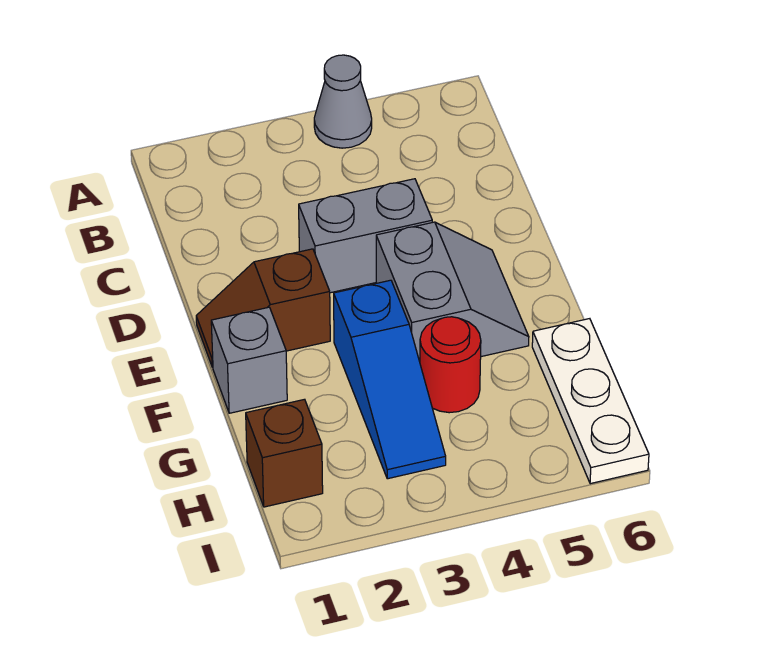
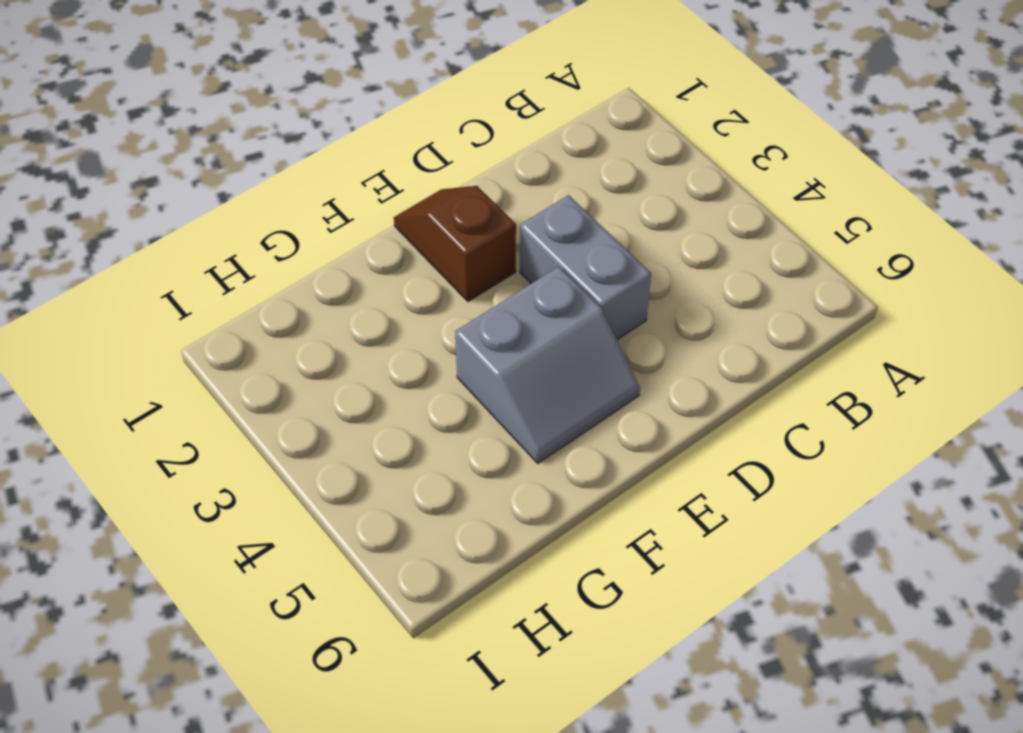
none -> grey cone A4 level 1
none -> grey brick F1 level 1

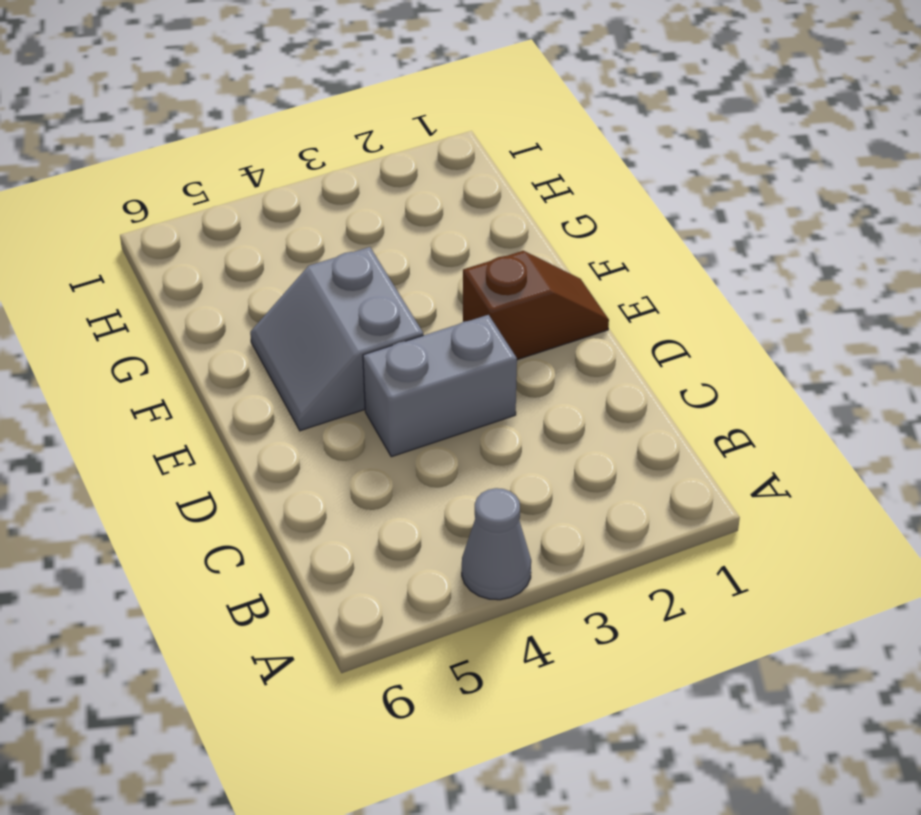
none -> grey brick F1 level 1
none -> blue slope F3:H3 level 1 top F

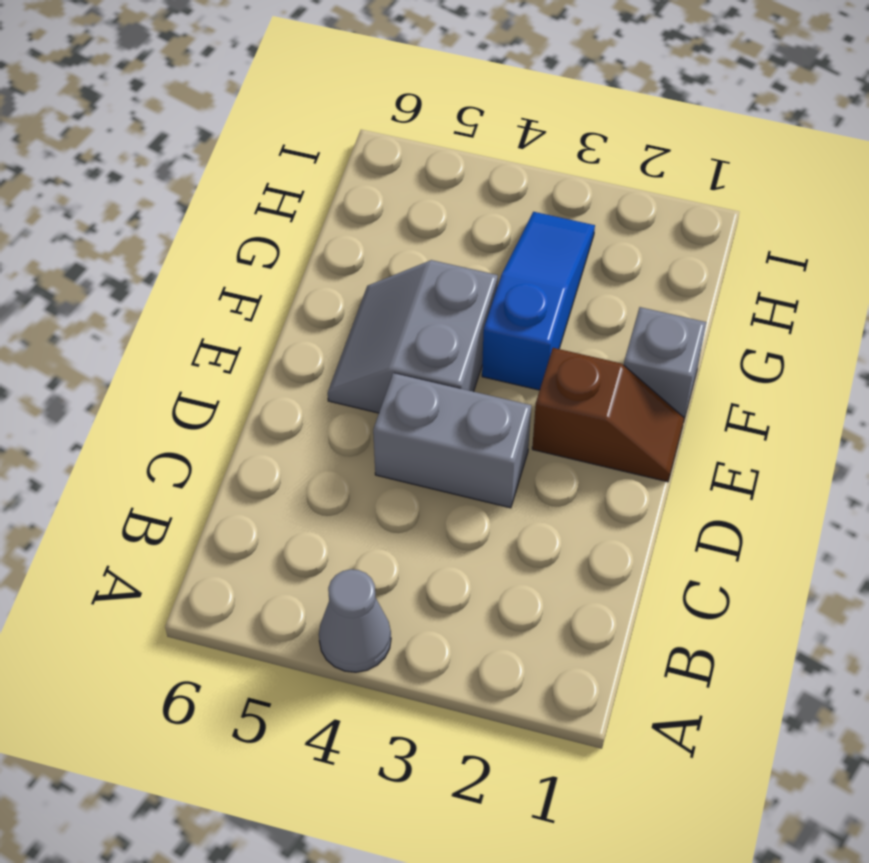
none -> red round brick G4 level 1
none -> white plate G6:I6 level 1

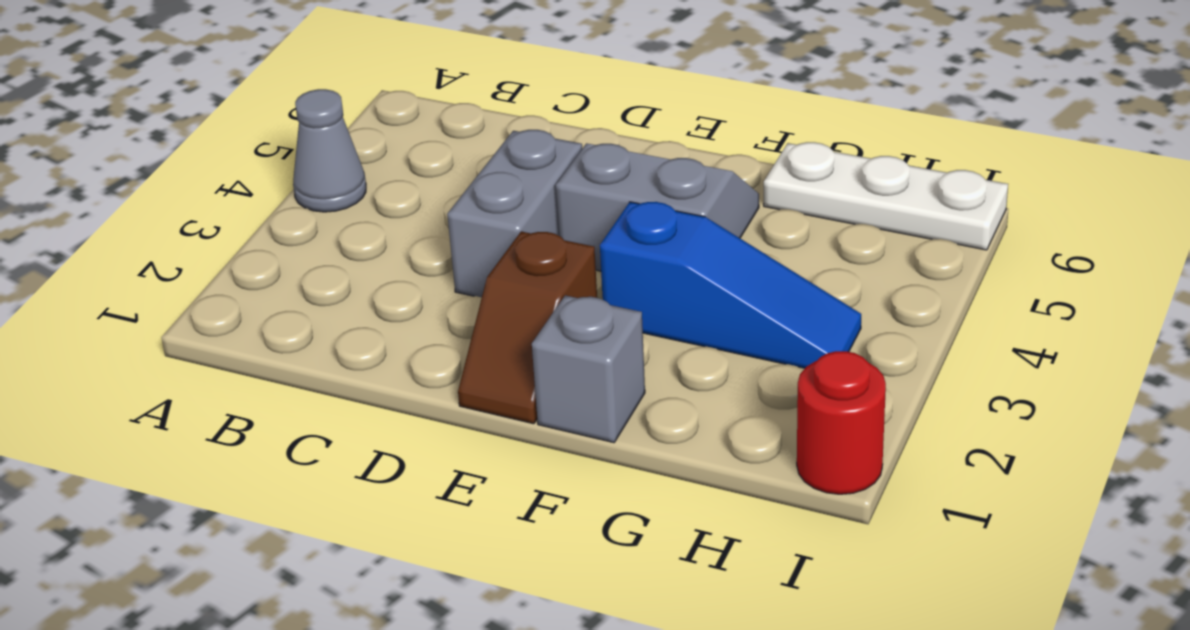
red round brick I1 level 1 -> red round brick G4 level 1
none -> brown brick H1 level 1

